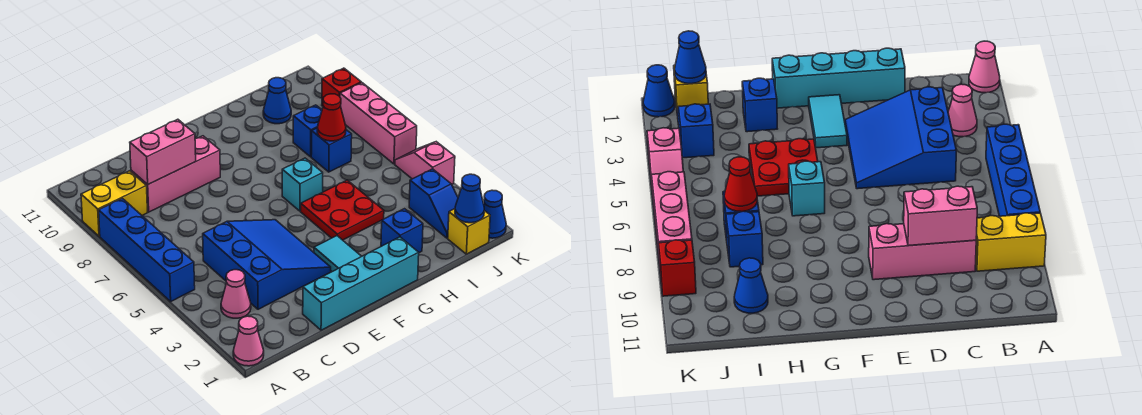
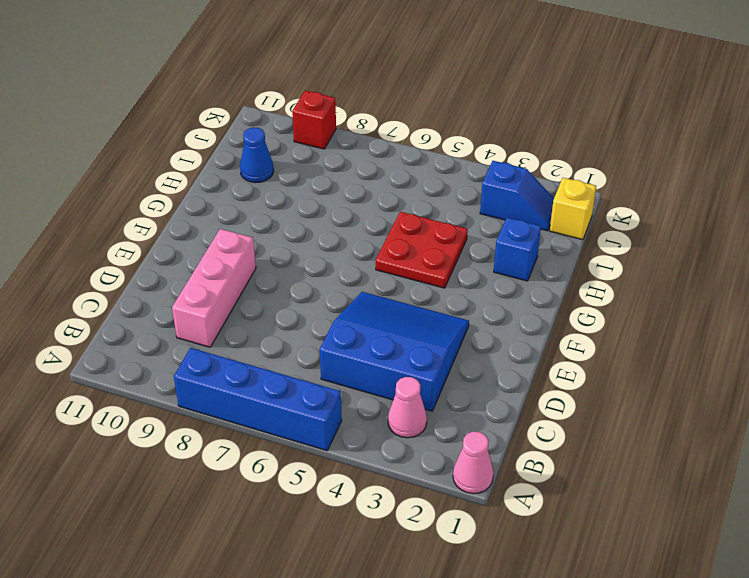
none -> yellow brick A9:B9 level 1
none -> cyan brick D1:G1 level 1
none -> cyan tile F2:F3 level 1

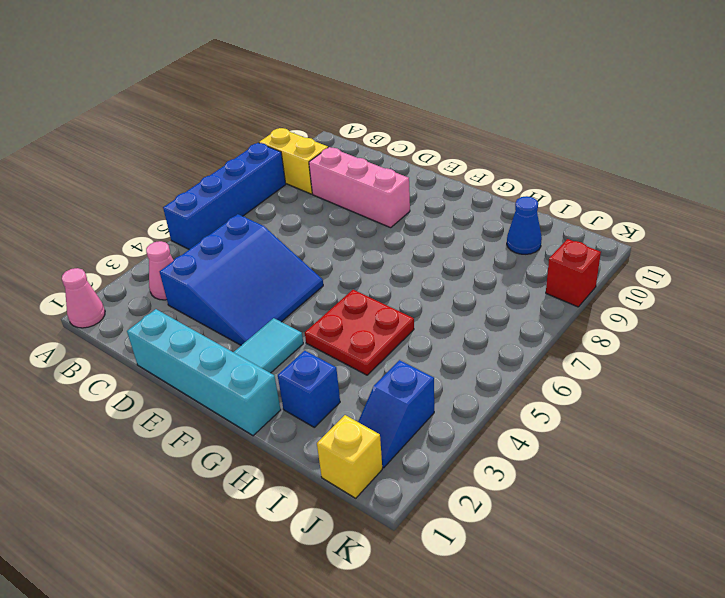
none -> cyan brick G6 level 1
none -> blue brick I7 level 1
none -> blue brick I8 level 1

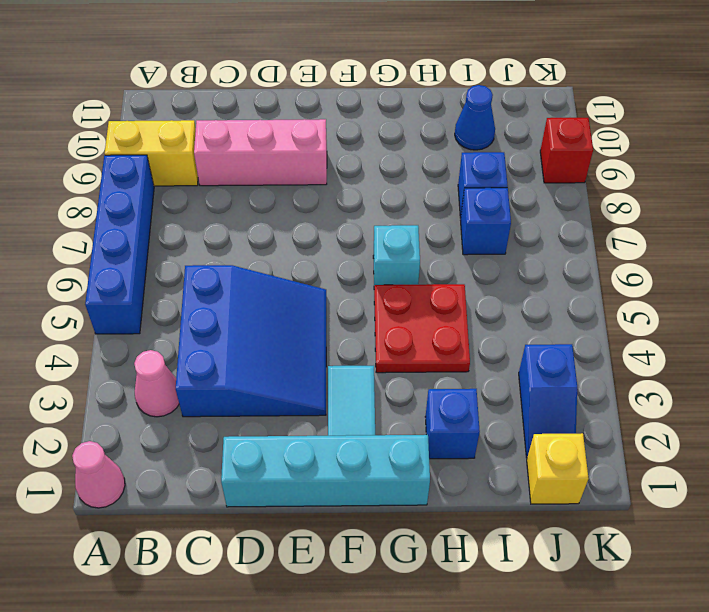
none -> blue cone K1 level 1
none -> pink slope K4:K5 level 1 top 4
none -> pink brick K6:K8 level 1

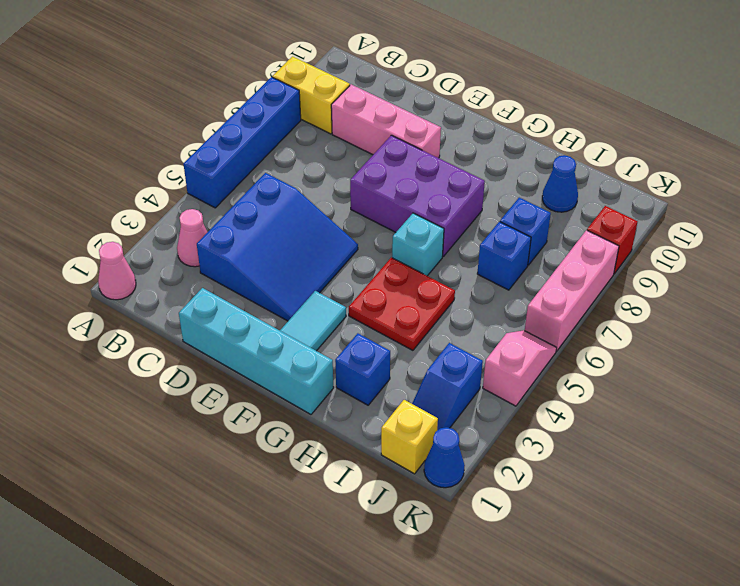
purple brick E7:G8 level 1 -> none
none -> pink brick C9:D9 level 2
none -> red cone I7 level 2
none -> blue cone J1 level 2

